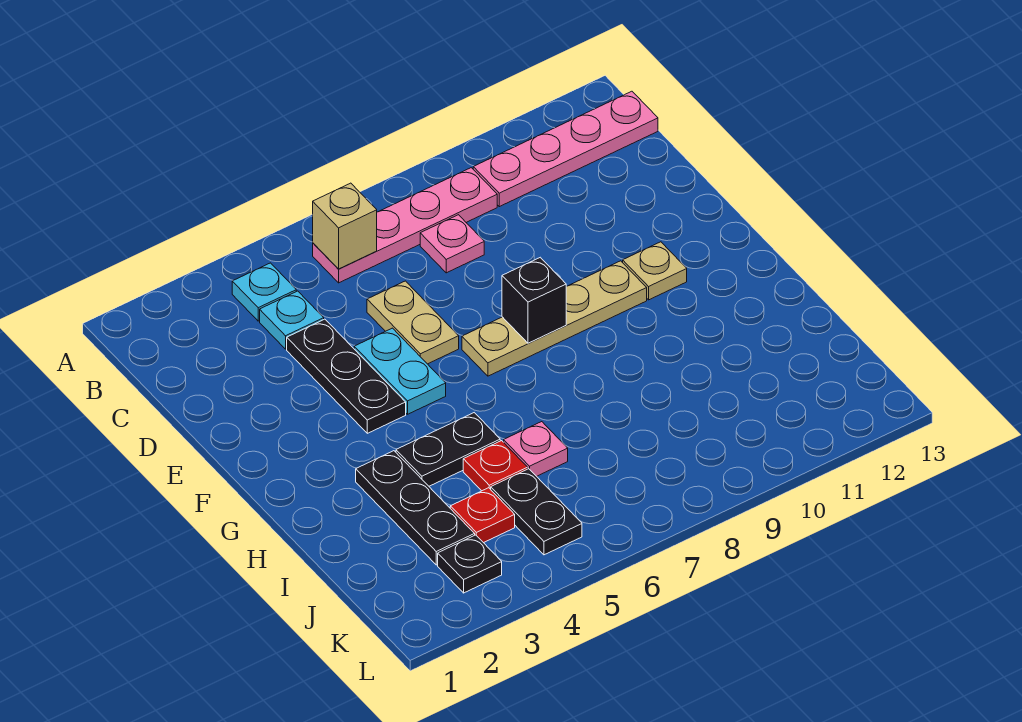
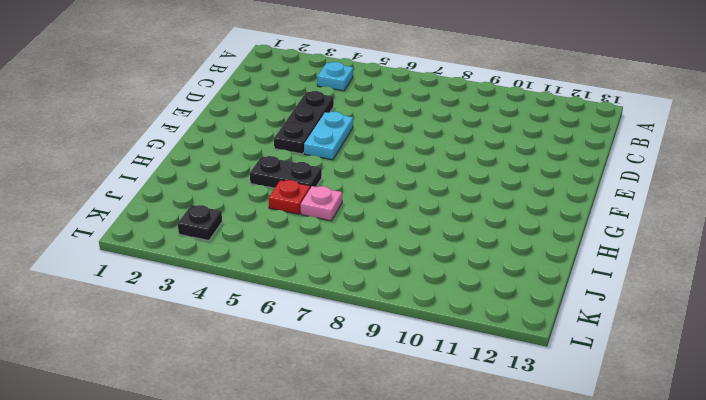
none -> pink plate B6:B9 level 1
none -> pink plate B10:B13 level 1
none -> cyan plate C4 level 1

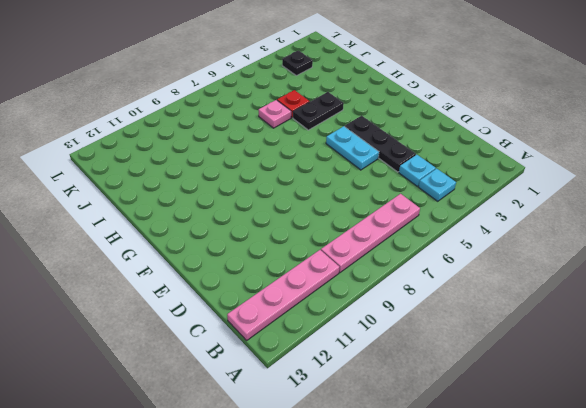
none -> pink plate C8 level 1
none -> tan plate D6:E6 level 1
none -> tan plate F7:F10 level 1

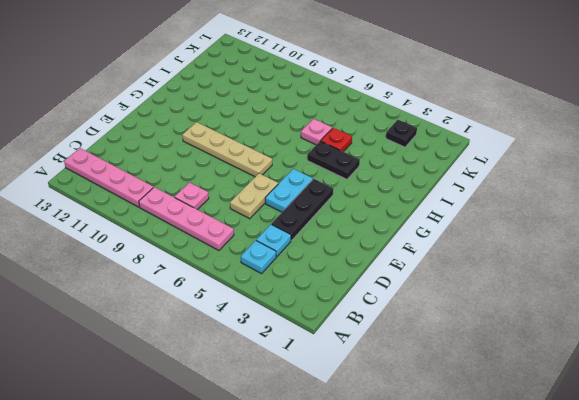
none -> tan plate F11 level 1
none -> black plate H3:J3 level 1
none -> red plate J4 level 1

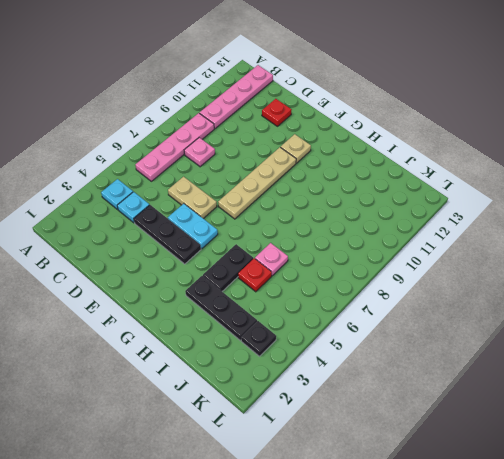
red plate D12 level 1 -> red plate J4 level 1
none -> black plate J5:K5 level 1
none -> tan brick B6 level 2
none -> black brick F8 level 2

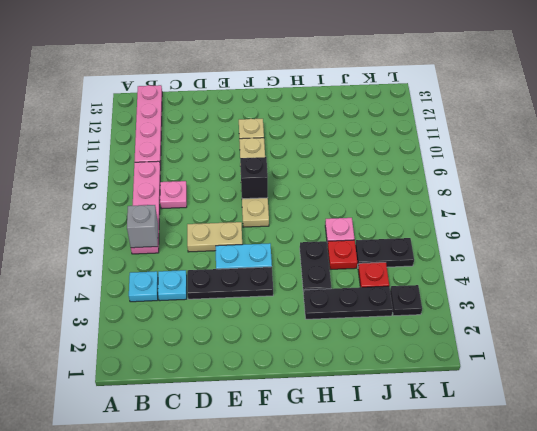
grey brick B6 level 2 -> tan brick B6 level 2

